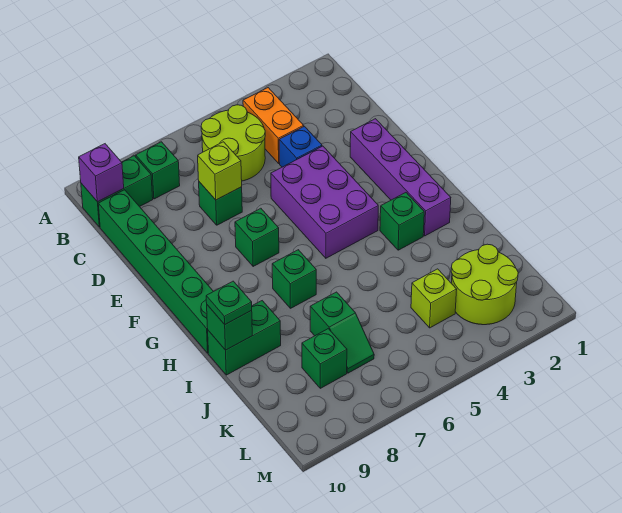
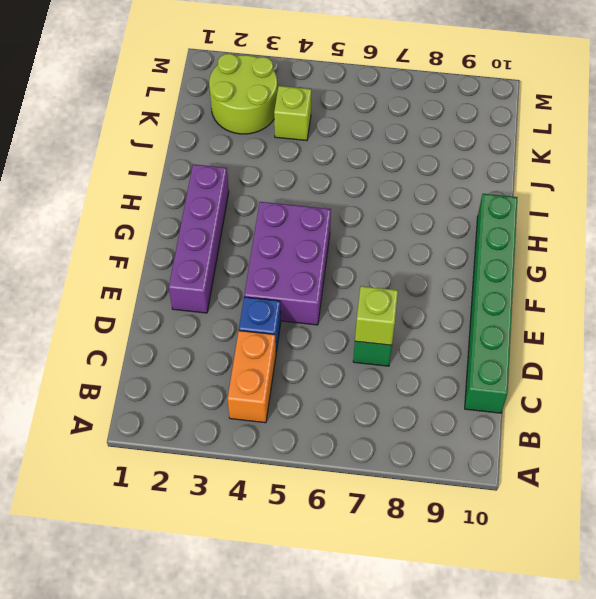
none -> lime round brick B5:C6 level 1
none -> green brick B8 level 1
none -> green brick B9:B10 level 1

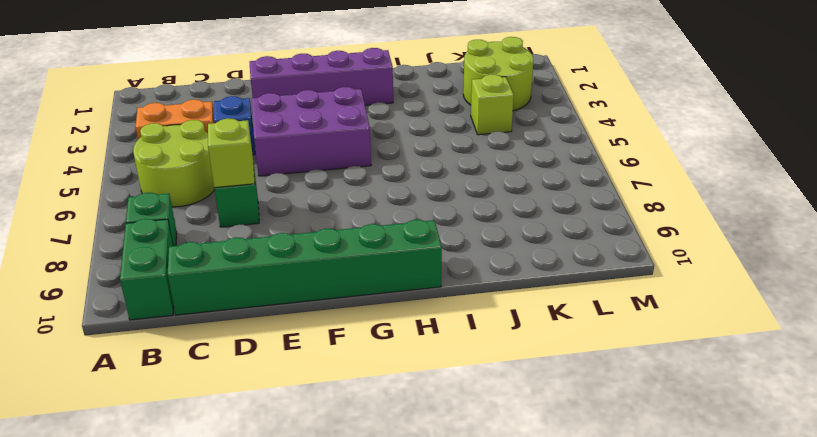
none -> green brick F7 level 1
none -> green brick H3 level 1
none -> green brick H7 level 1

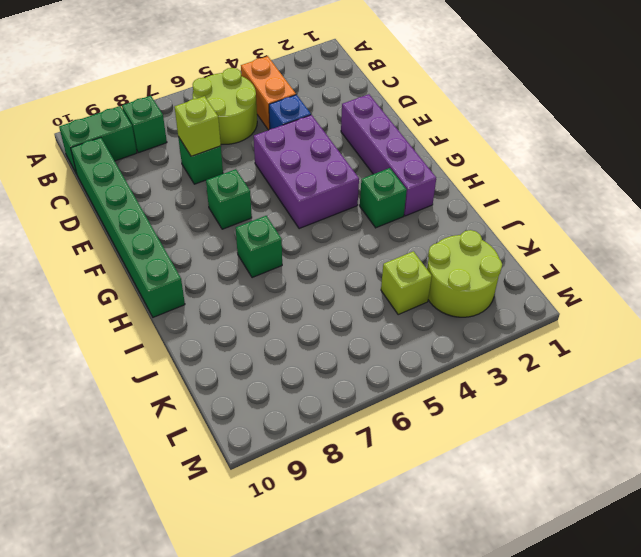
none -> green brick I9:I10 level 1
none -> green slope J7:K7 level 1 top J
none -> green brick K8 level 1

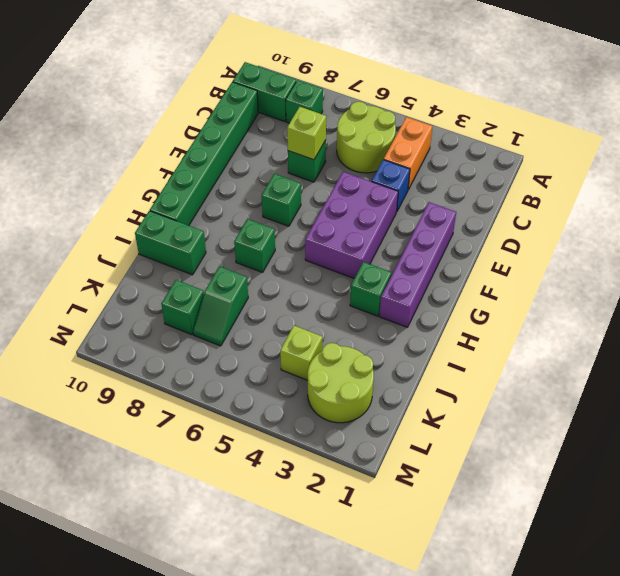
none -> purple brick B10 level 2
none -> green brick I10 level 2
none -> green plate I10 level 3

